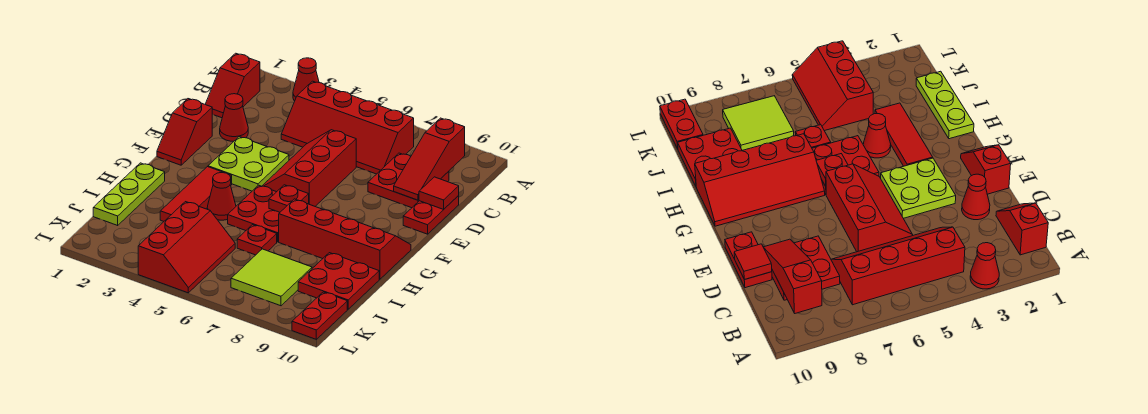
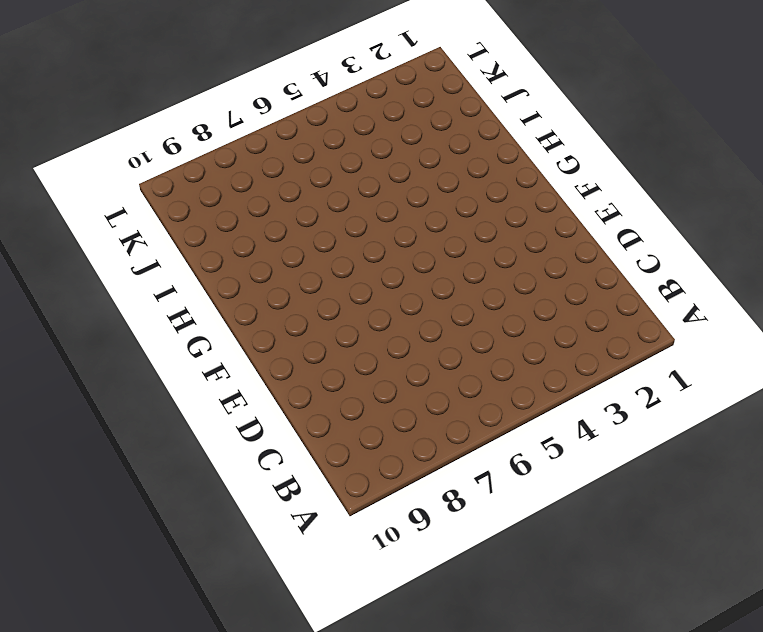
none -> red cone A3 level 1
none -> red slope B1:C1 level 1 top B
none -> red slope B4:C7 level 1 top B

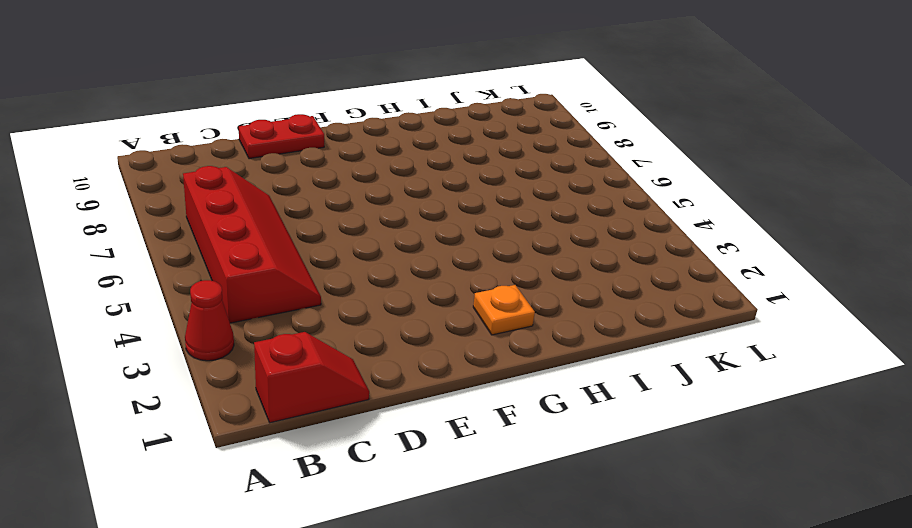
orange plate G2 level 1 -> none
none -> red plate C8:D9 level 1
none -> red cone D2 level 1
none -> red slope D5:F6 level 1 top 6

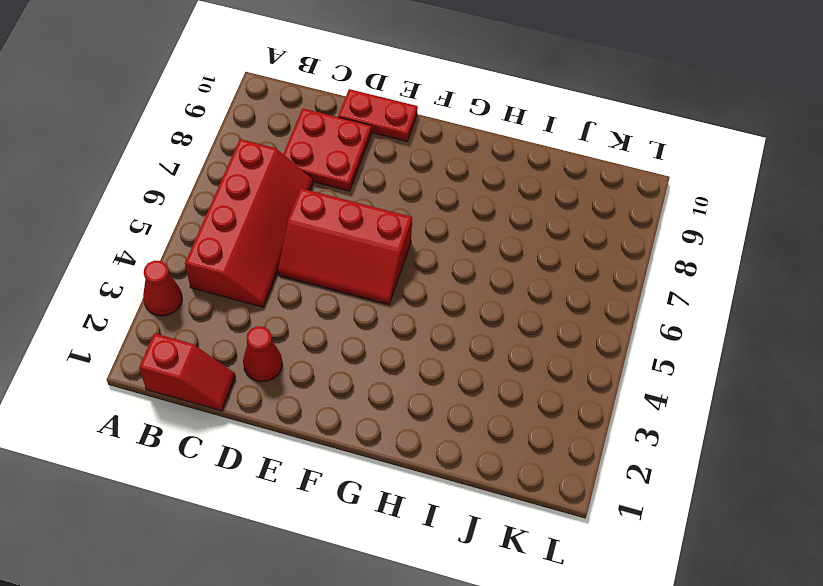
none -> red slope E1:F1 level 1 top E
none -> lime plate E3:F4 level 1
none -> red tile G3:I3 level 1

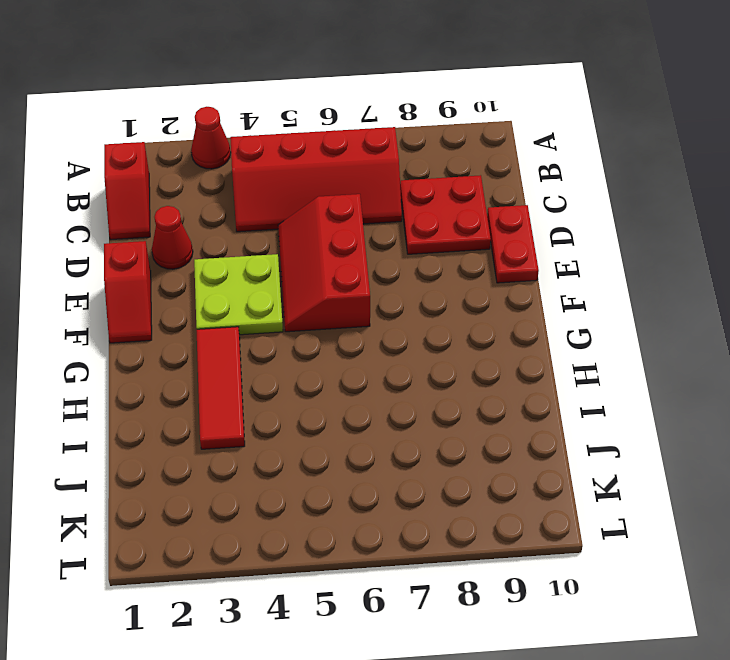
none -> red plate G5:H6 level 1
none -> red slope G7:H10 level 1 top H
none -> lime plate H1:J1 level 1

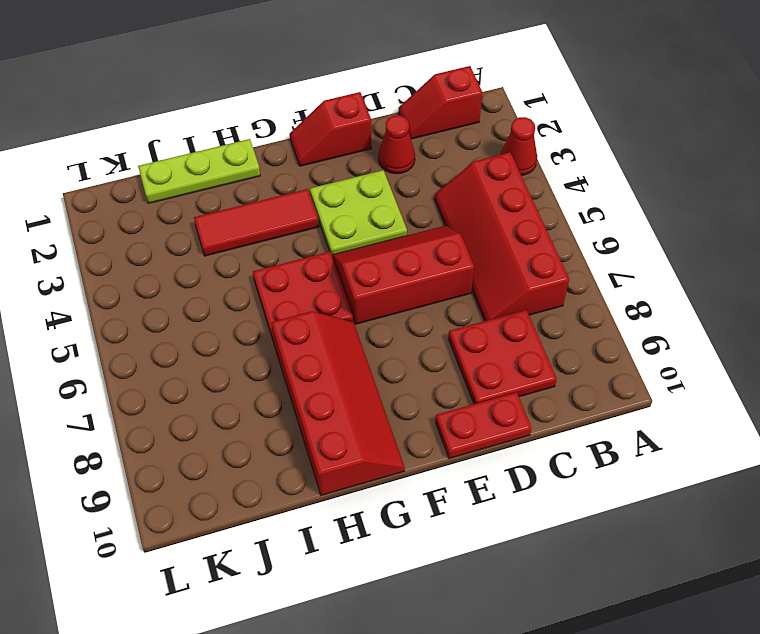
none -> red cone H4 level 1
none -> red plate I6 level 1
none -> red plate I9:J10 level 1

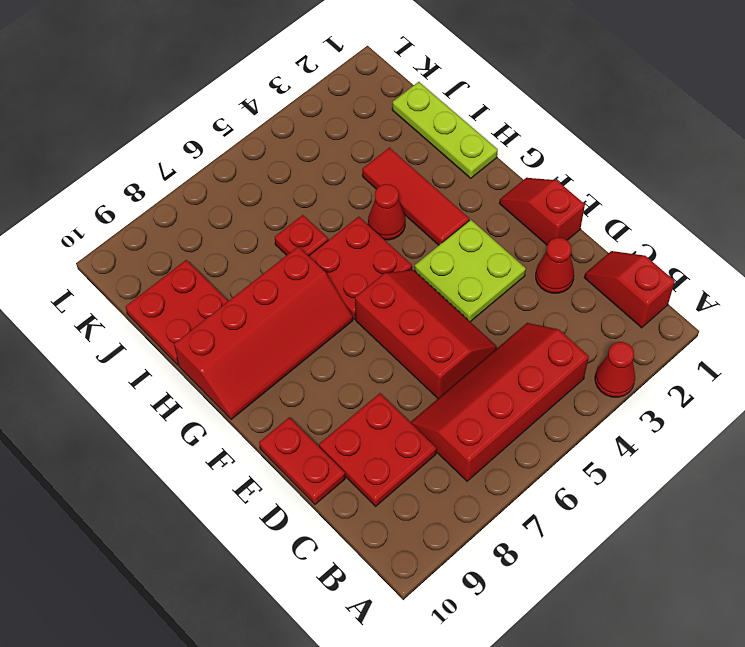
none -> red slope J4:L5 level 1 top 4
none -> lime tile J7:K8 level 1
none -> red plate K10:L10 level 1

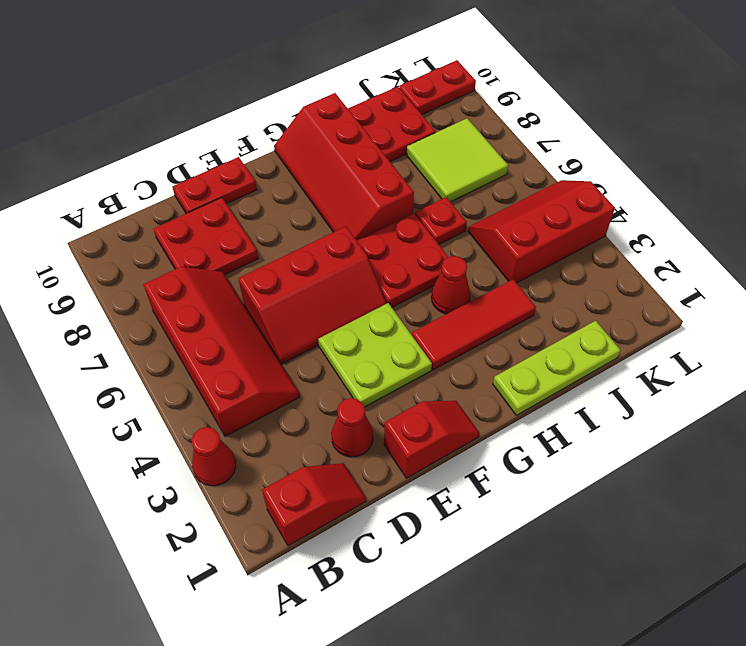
none -> red slope B9:D9 level 2 top B
none -> red tile D10 level 2
none -> red plate G6 level 2

